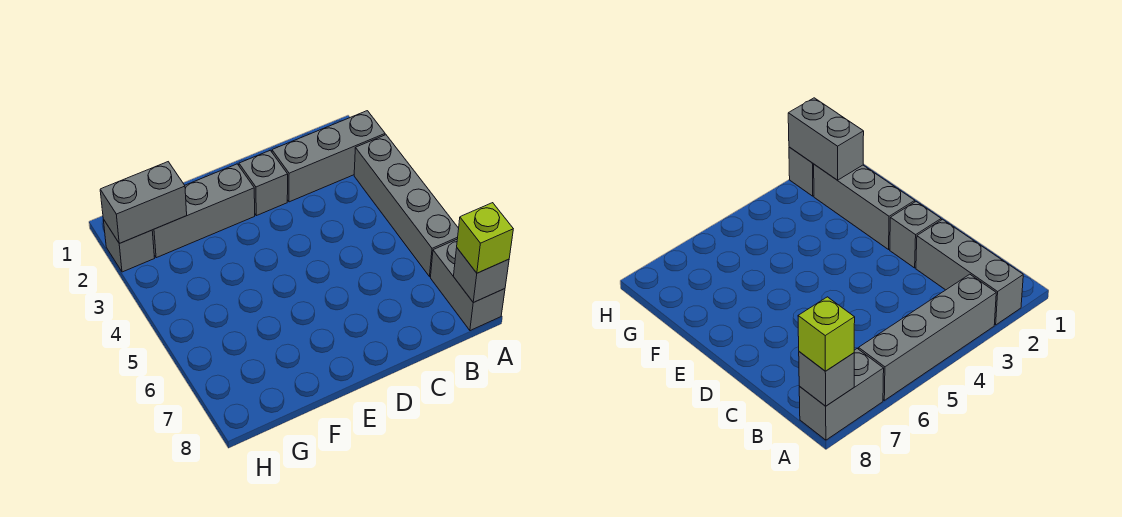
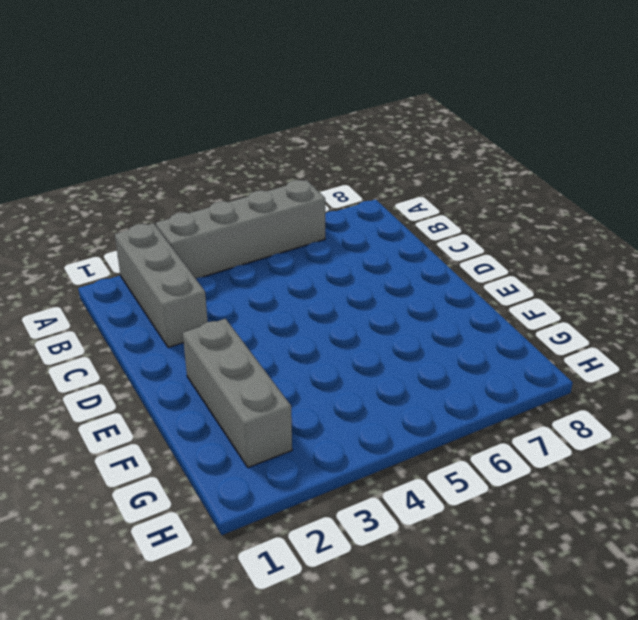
none -> grey brick A7:A8 level 1
none -> grey brick D2 level 1

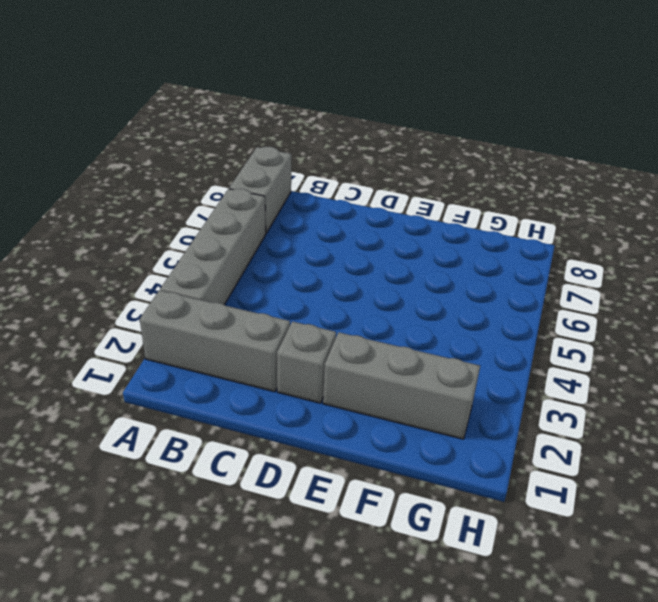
none -> grey brick H2 level 1
none -> grey brick A8 level 2

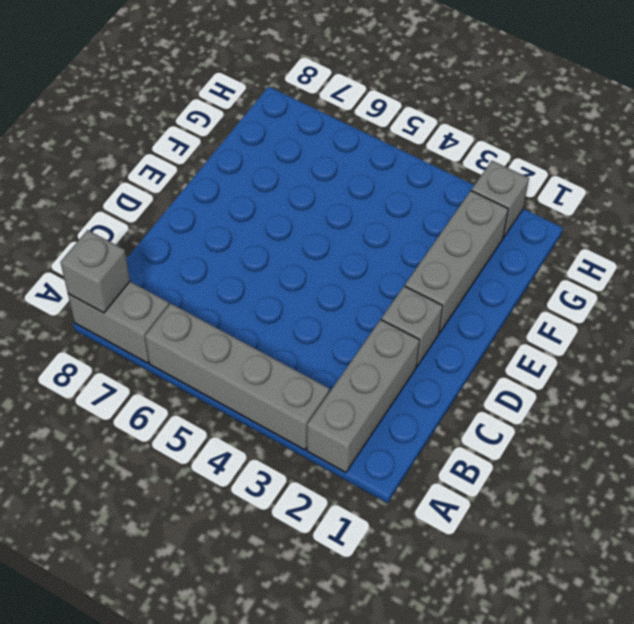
none -> grey brick G2:H2 level 2
none -> lime brick A8 level 3

